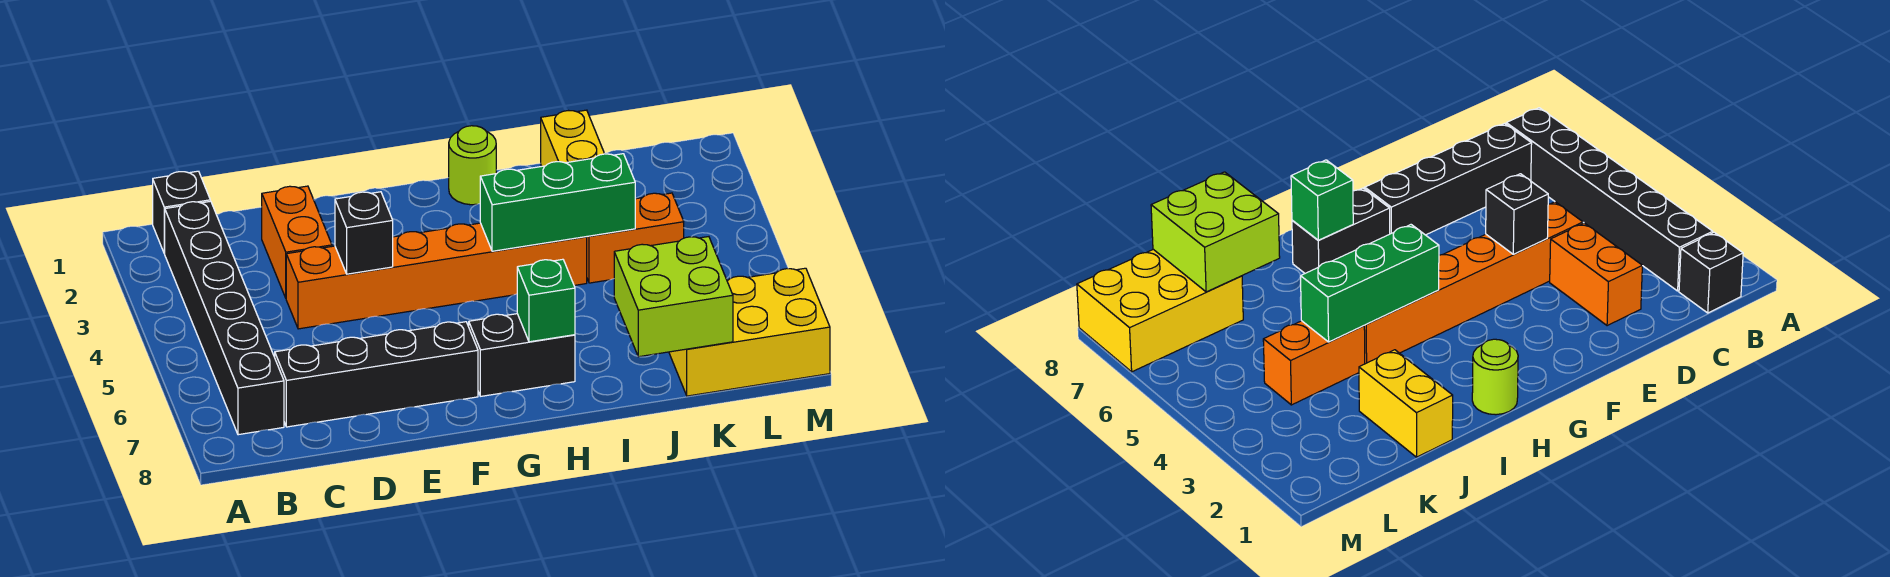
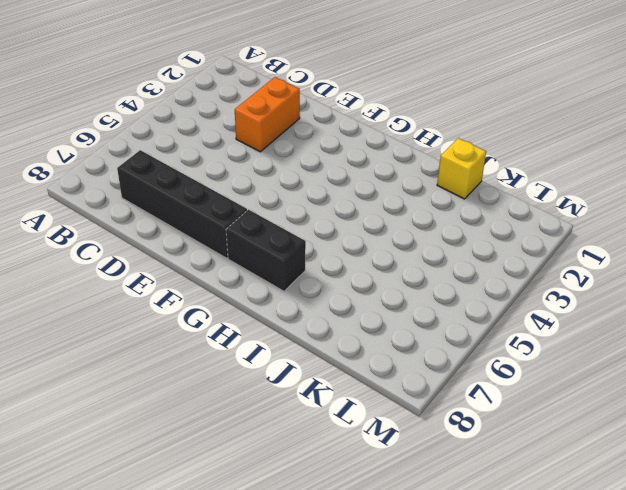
yellow brick J1 level 1 -> yellow brick J1:J2 level 1
none -> black brick B1 level 1
none -> black brick B2:B7 level 1
none -> orange brick D4:I4 level 1

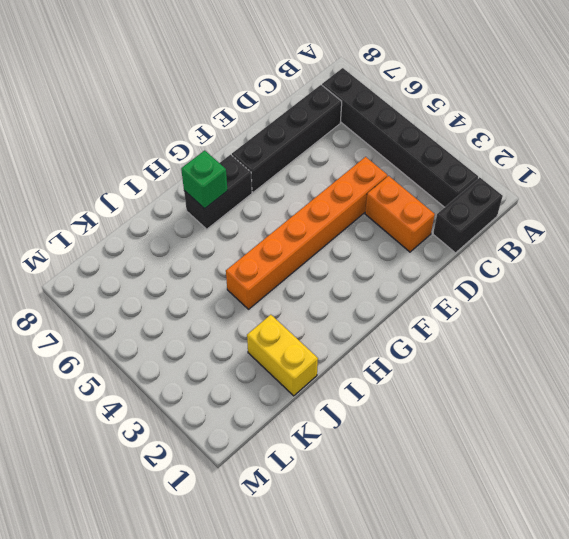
black brick B1:C1 level 1 -> black brick B1 level 1
none -> lime round brick H1 level 1
none -> orange brick J4:K4 level 1
none -> yellow brick K7:M8 level 1

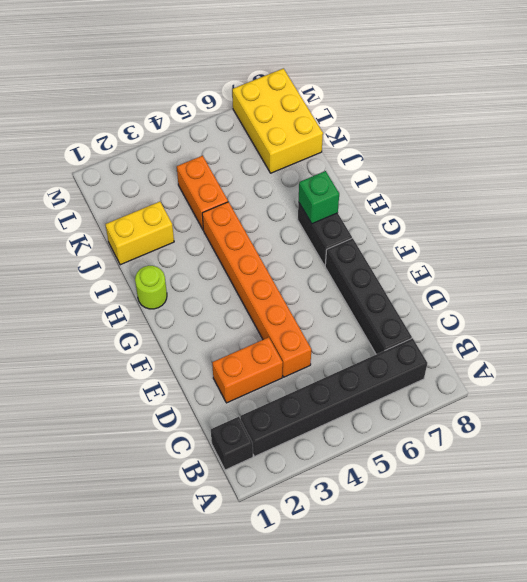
none -> black brick E4 level 2
none -> green brick H4:J4 level 2
none -> lime brick J7:K8 level 2

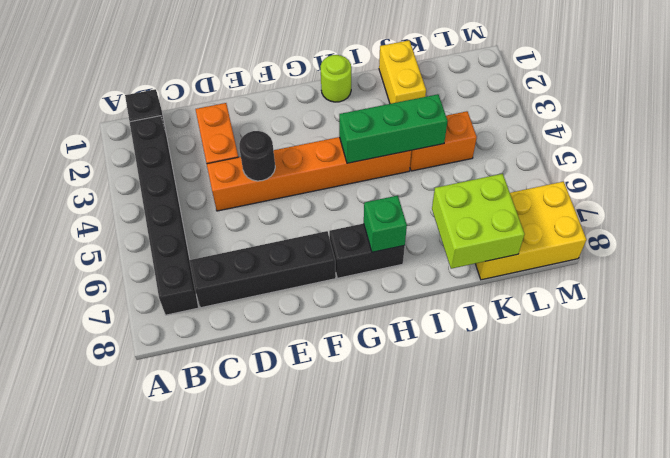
black round brick E4 level 2 -> black brick E4 level 2

